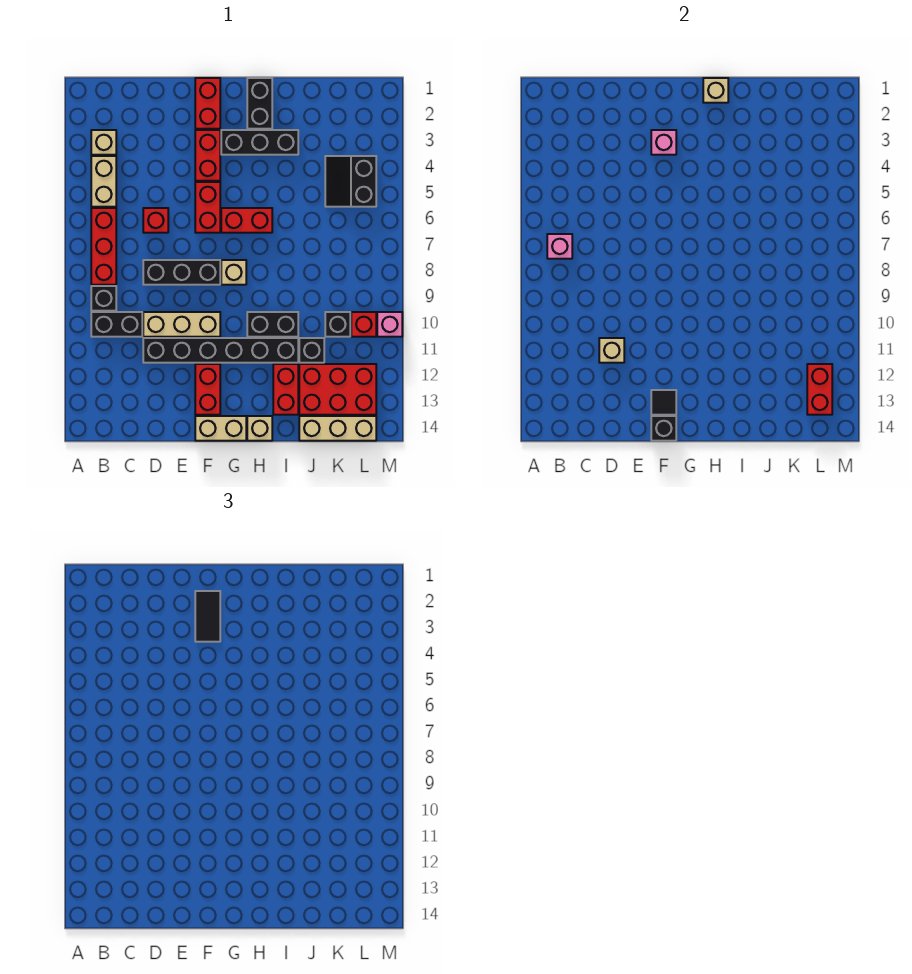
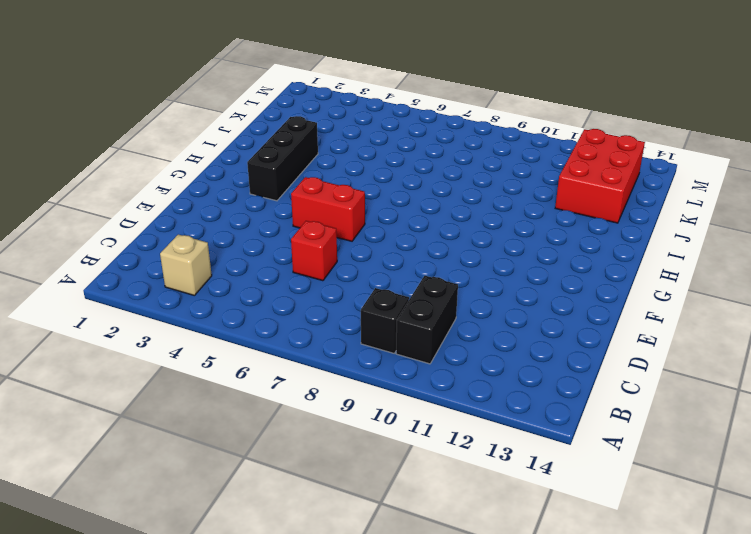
none -> tan brick B4:B5 level 1
none -> red brick B6:B8 level 1
none -> black brick D8:F8 level 1
none -> tan brick D10:F10 level 1

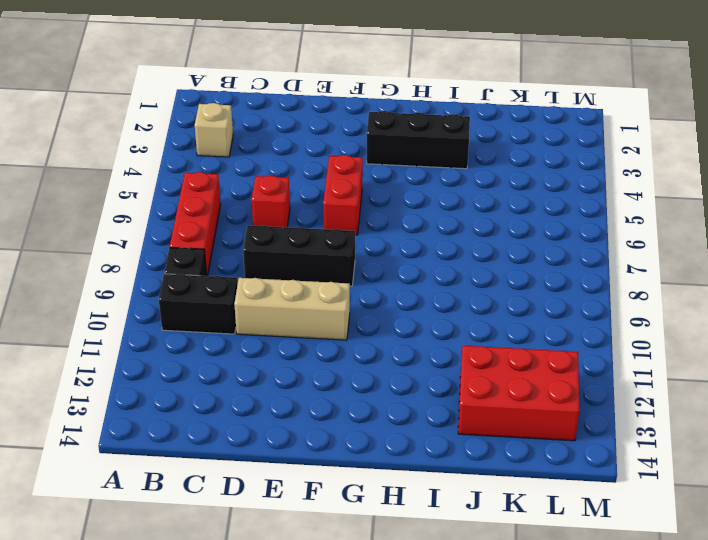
none -> tan brick B4:B5 level 1
none -> black brick D11:I11 level 1
none -> red brick F1:F2 level 1
none -> red brick F3:F4 level 1

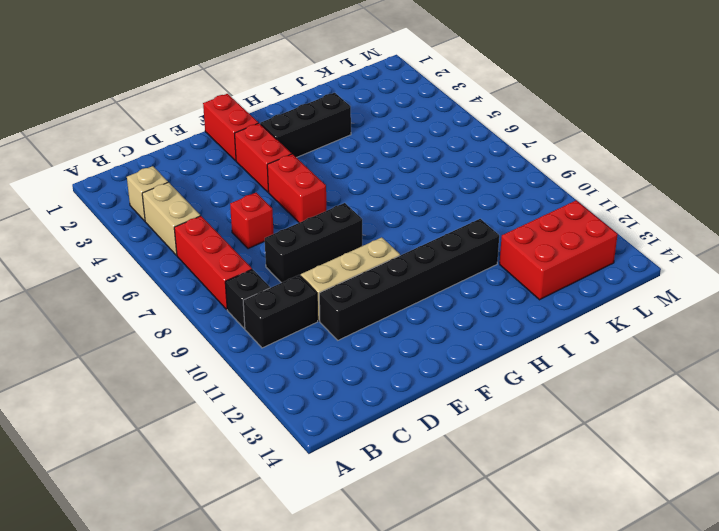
none -> red brick F12:F13 level 1
none -> tan brick F14:G14 level 1
none -> red brick G6:H6 level 1
none -> tan brick G8 level 1

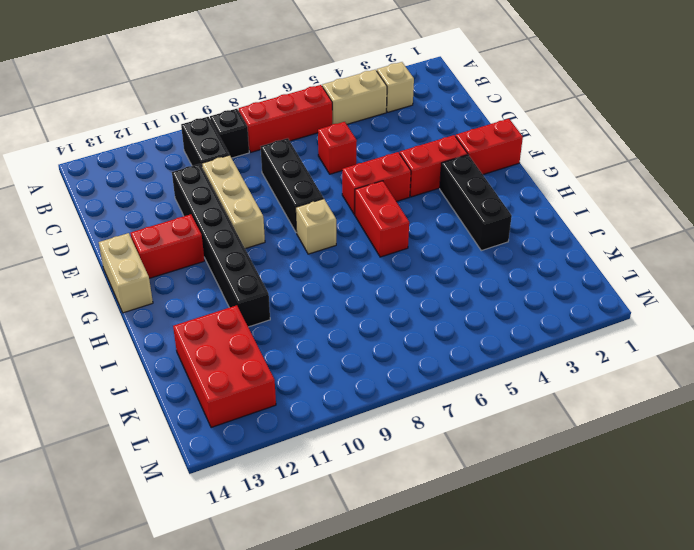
none -> black brick H1:H2 level 1
none -> black brick H10:I10 level 1
none -> tan brick H14 level 1
none -> red brick I12:I13 level 1

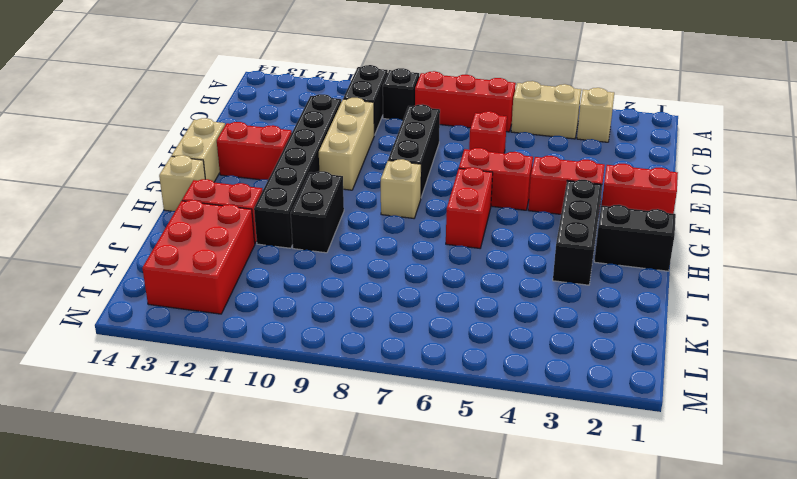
none -> black brick J11 level 1
none -> tan brick J14:L14 level 1
none -> black slope K4:L5 level 1 top L
none -> black brick K10 level 1

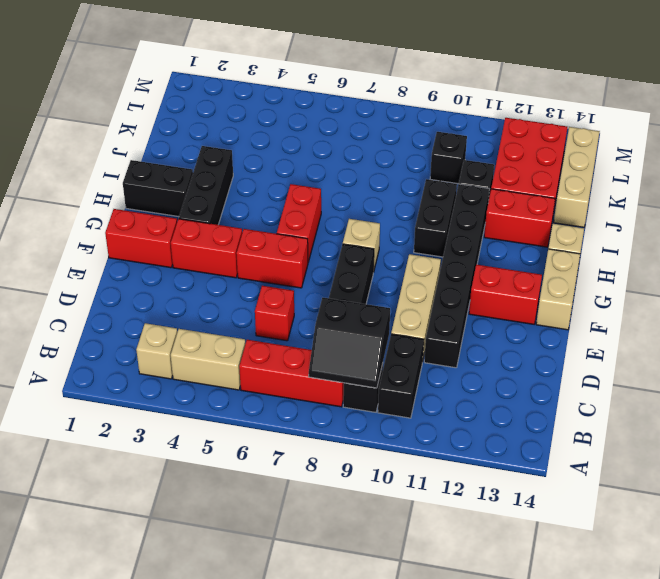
black slope B8:C9 level 2 top C -> black slope K4:L5 level 1 top L
none -> red brick L10 level 1
none -> pink brick M10 level 1
none -> pink brick B7 level 2
none -> tan brick D11 level 2

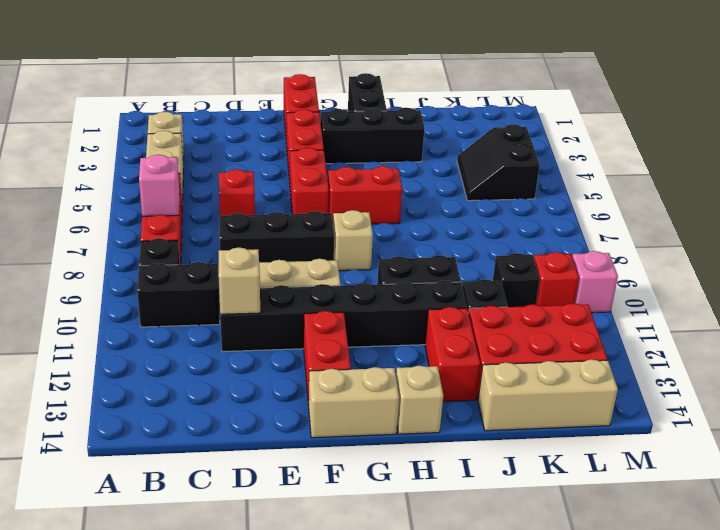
none -> pink brick F3 level 2
none -> black tile F13 level 2
none -> black brick F14 level 2
none -> tan brick H1 level 2

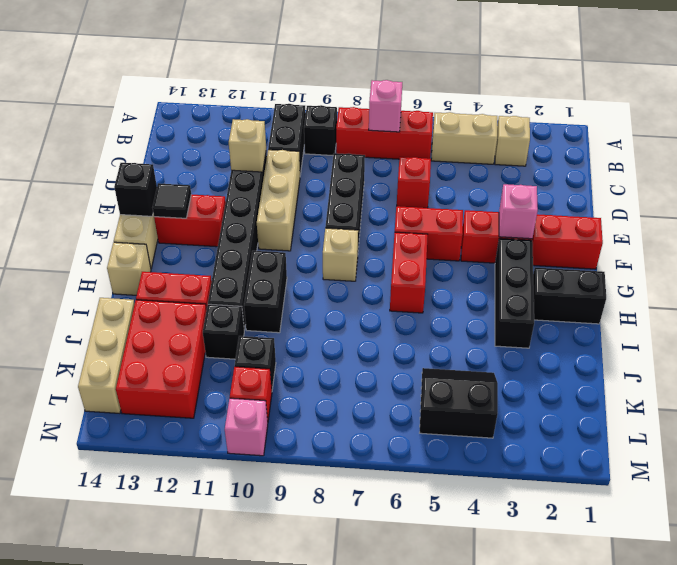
none -> tan brick H1 level 2
none -> red brick L12:L13 level 2
none -> black tile F2:F3 level 3

